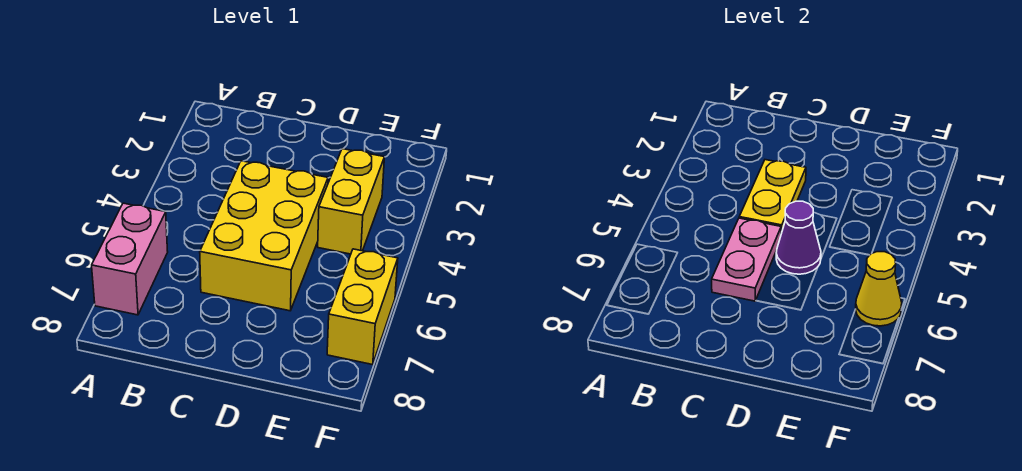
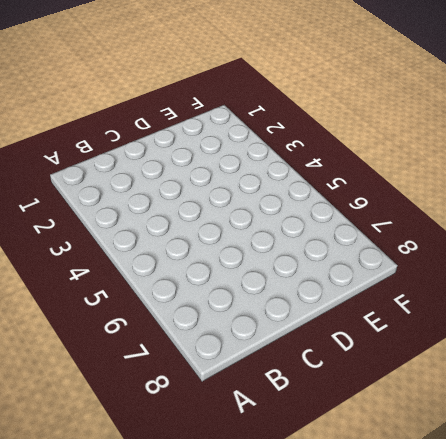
none -> pink brick A6:A7 level 1
none -> yellow brick C4:D6 level 1

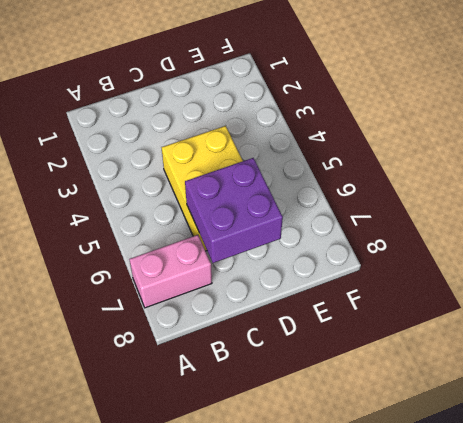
pink brick A7:B7 level 1 -> pink brick A6:A7 level 1
purple brick C6:D7 level 2 -> pink plate C5:C6 level 2
none -> yellow brick E3:E4 level 1
none -> yellow brick F6:F7 level 1

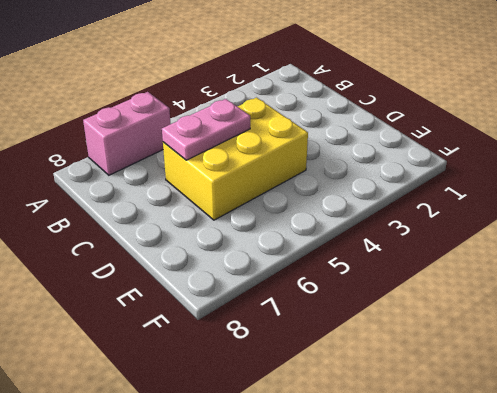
none -> yellow brick E3:E4 level 1
none -> yellow brick F6:F7 level 1

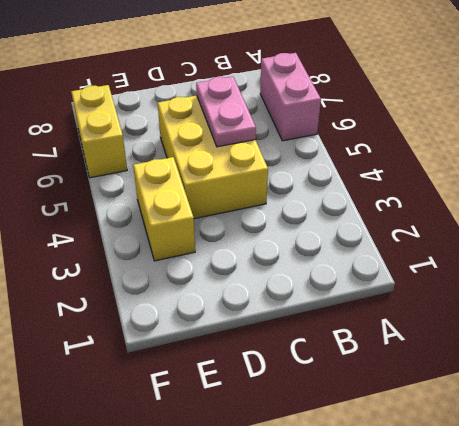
none -> yellow plate C3:C4 level 2
none -> purple cone D5 level 2

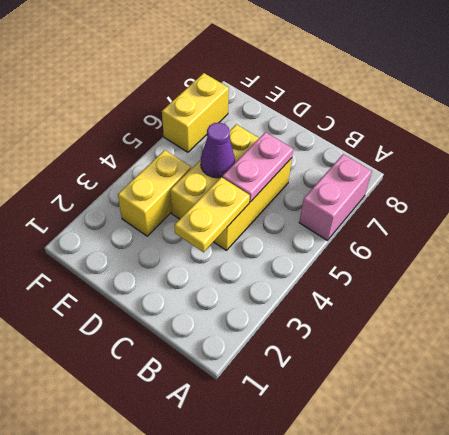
none -> yellow cone F6 level 2

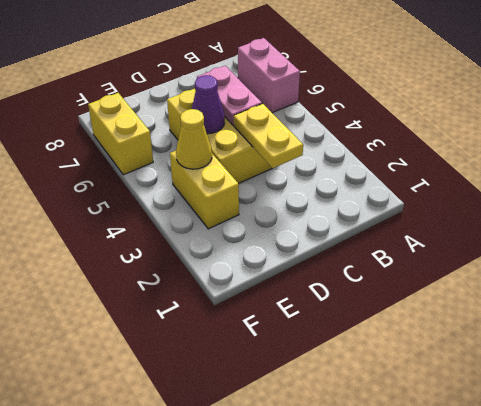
yellow cone E4 level 2 -> yellow cone F6 level 2

